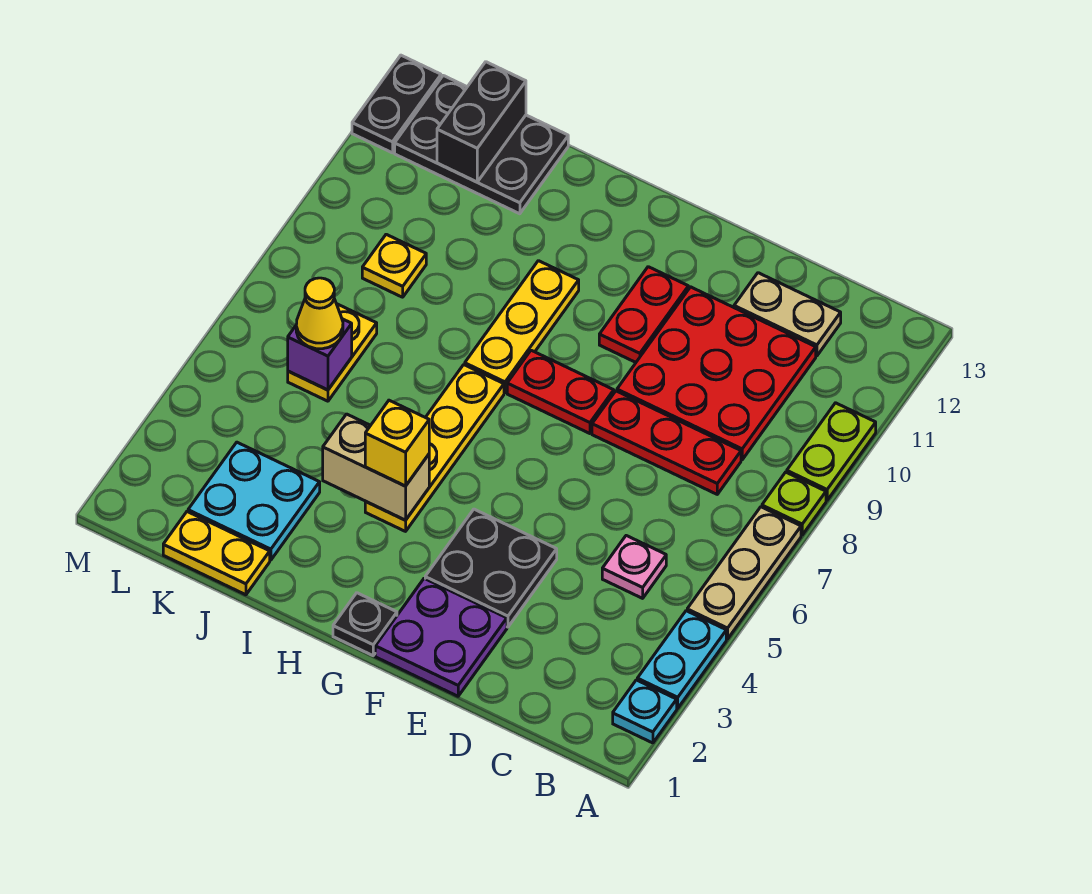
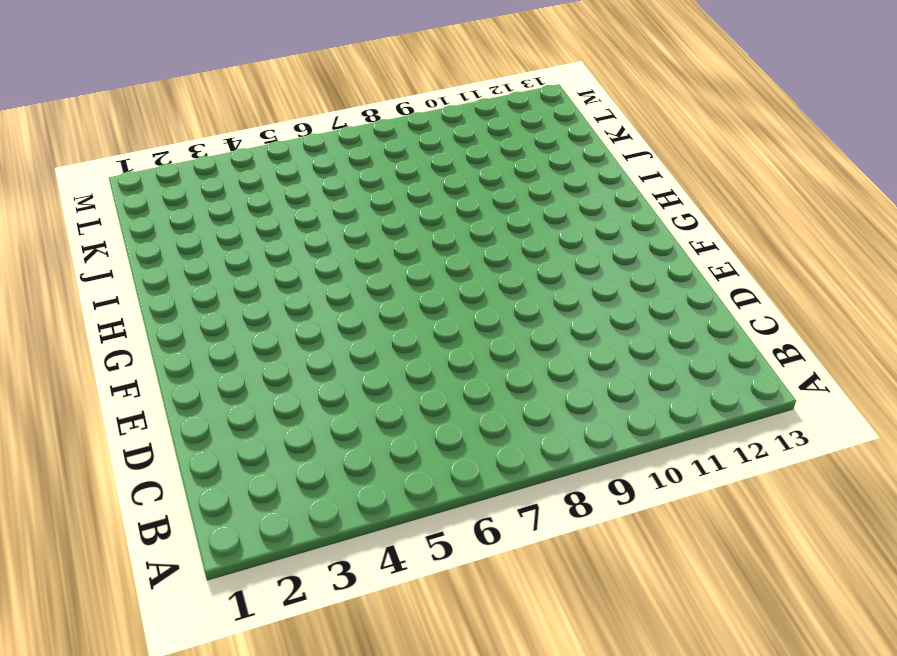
none -> cyan plate A2 level 1
none -> cyan plate A3:A4 level 1
none -> tan plate A5:A7 level 1

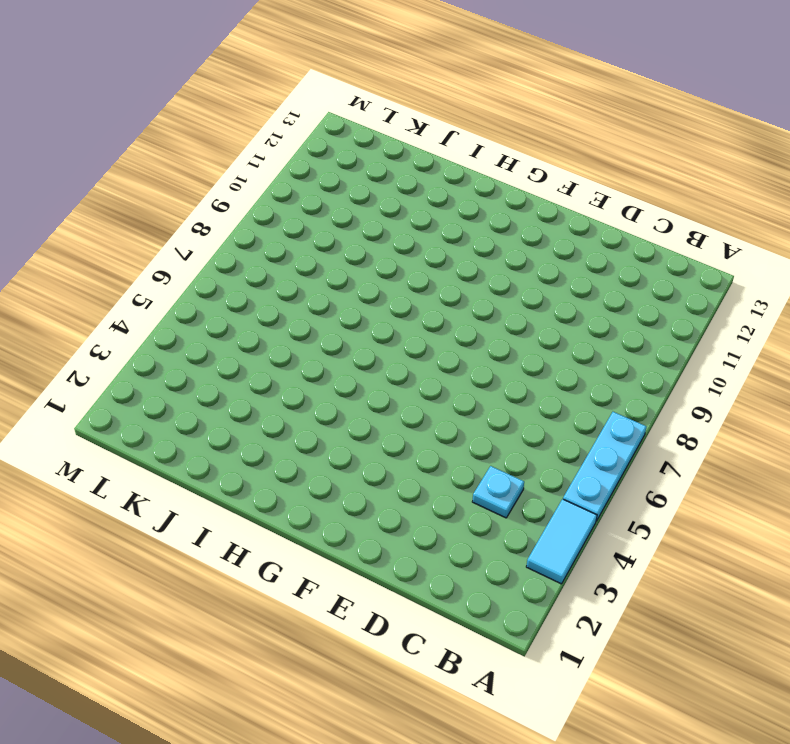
cyan tile A3:A4 level 1 -> cyan plate A3:A4 level 1
cyan plate A5:A7 level 1 -> tan plate A5:A7 level 1
cyan plate C4 level 1 -> cyan plate A2 level 1
none -> lime plate A8 level 1
none -> lime plate A9:A10 level 1
none -> pink plate C5 level 1

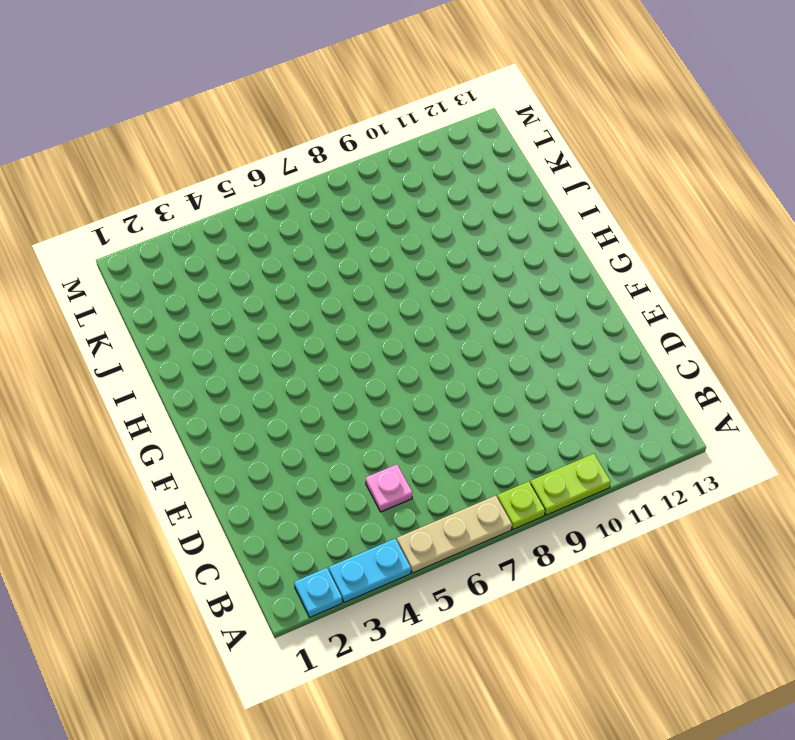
none -> red plate C8:E8 level 1
none -> red plate C9:E11 level 1
none -> tan plate C12:D12 level 1

